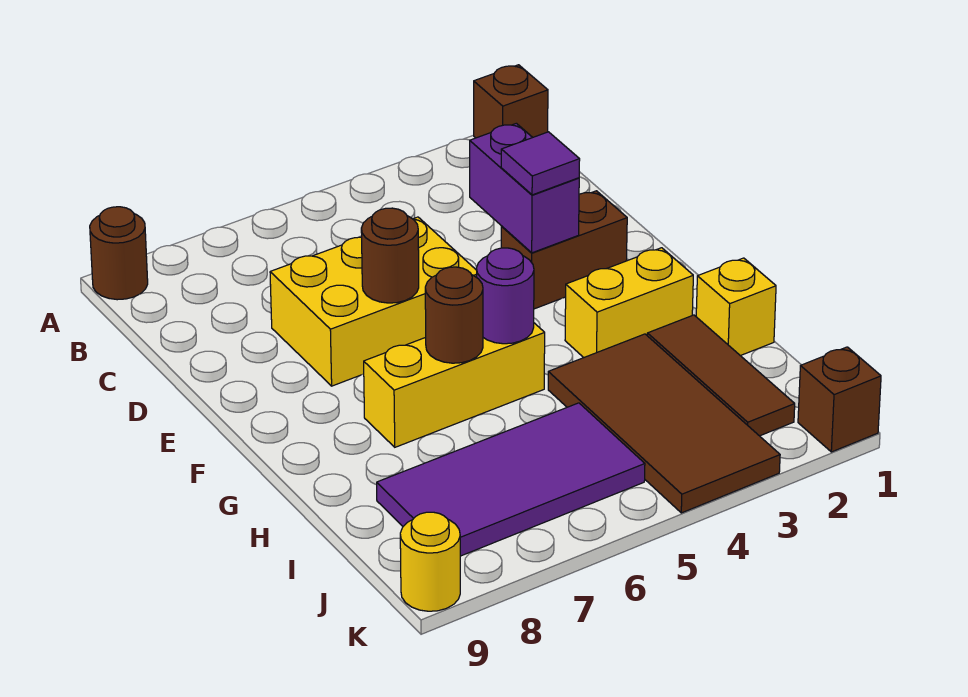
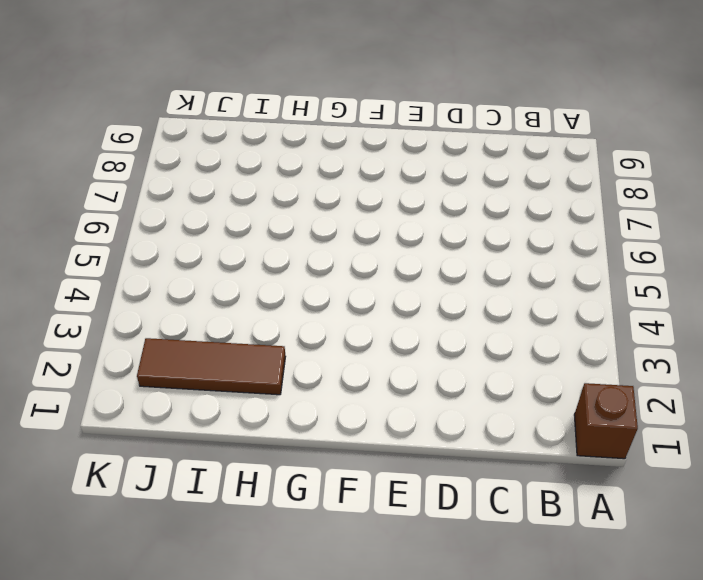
none -> brown round brick A9 level 1
none -> yellow brick D5:E7 level 1
none -> brown brick E2:E3 level 1

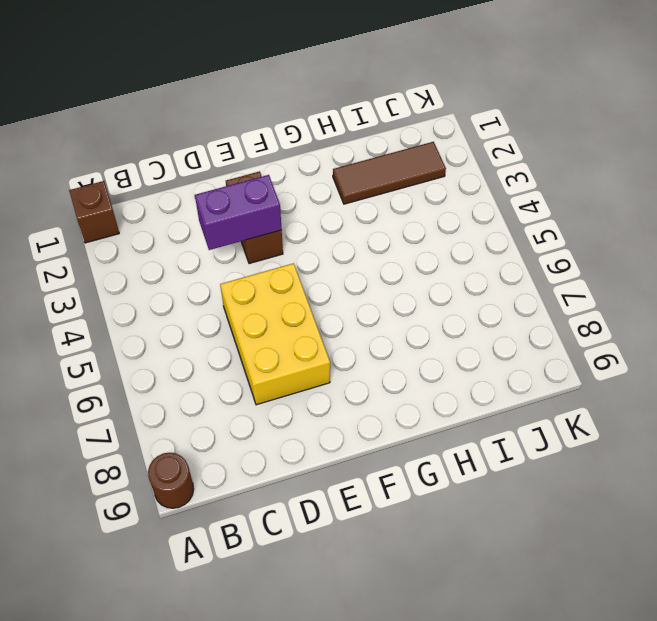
none -> yellow brick G2:G3 level 1
none -> yellow brick G5:G7 level 1
none -> yellow brick H1 level 1

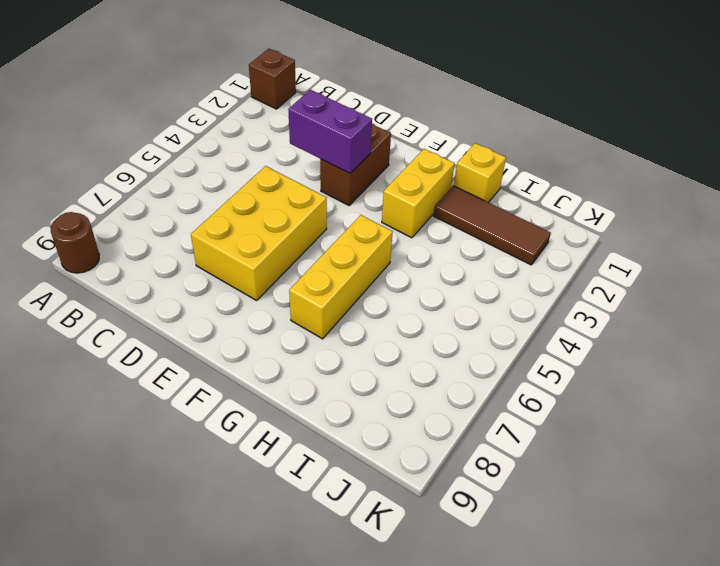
none -> brown tile H3:K4 level 1
none -> purple tile I5:J8 level 1
none -> brown brick K1 level 1

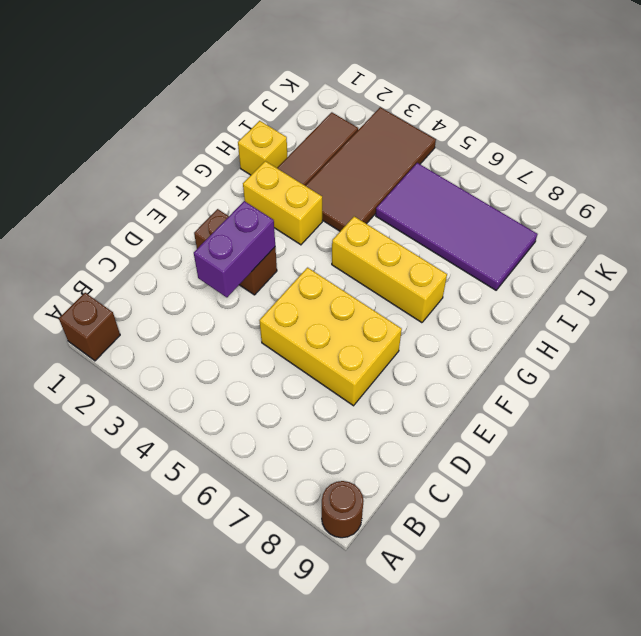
none -> brown brick K1 level 1
none -> yellow round brick K9 level 1
none -> brown round brick E6 level 2

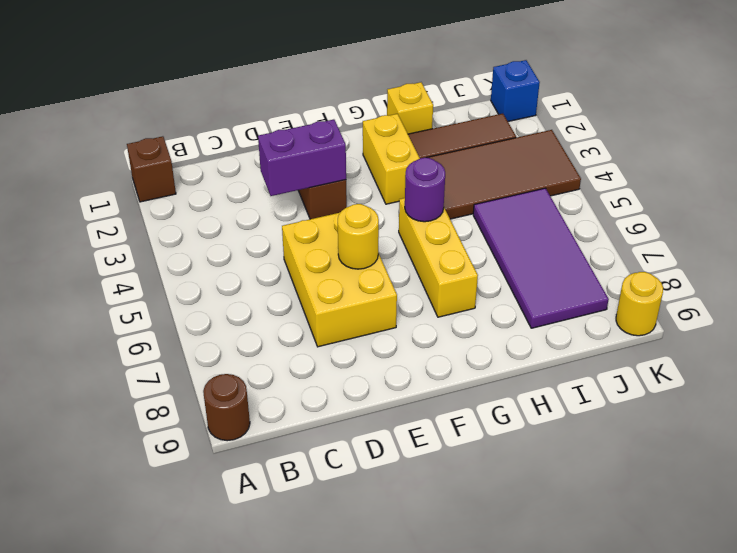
yellow round brick E6 level 2 -> brown round brick E6 level 2
blue brick K1 level 1 -> brown brick K1 level 1
none -> brown round brick G6 level 2
none -> purple tile E3 level 3

